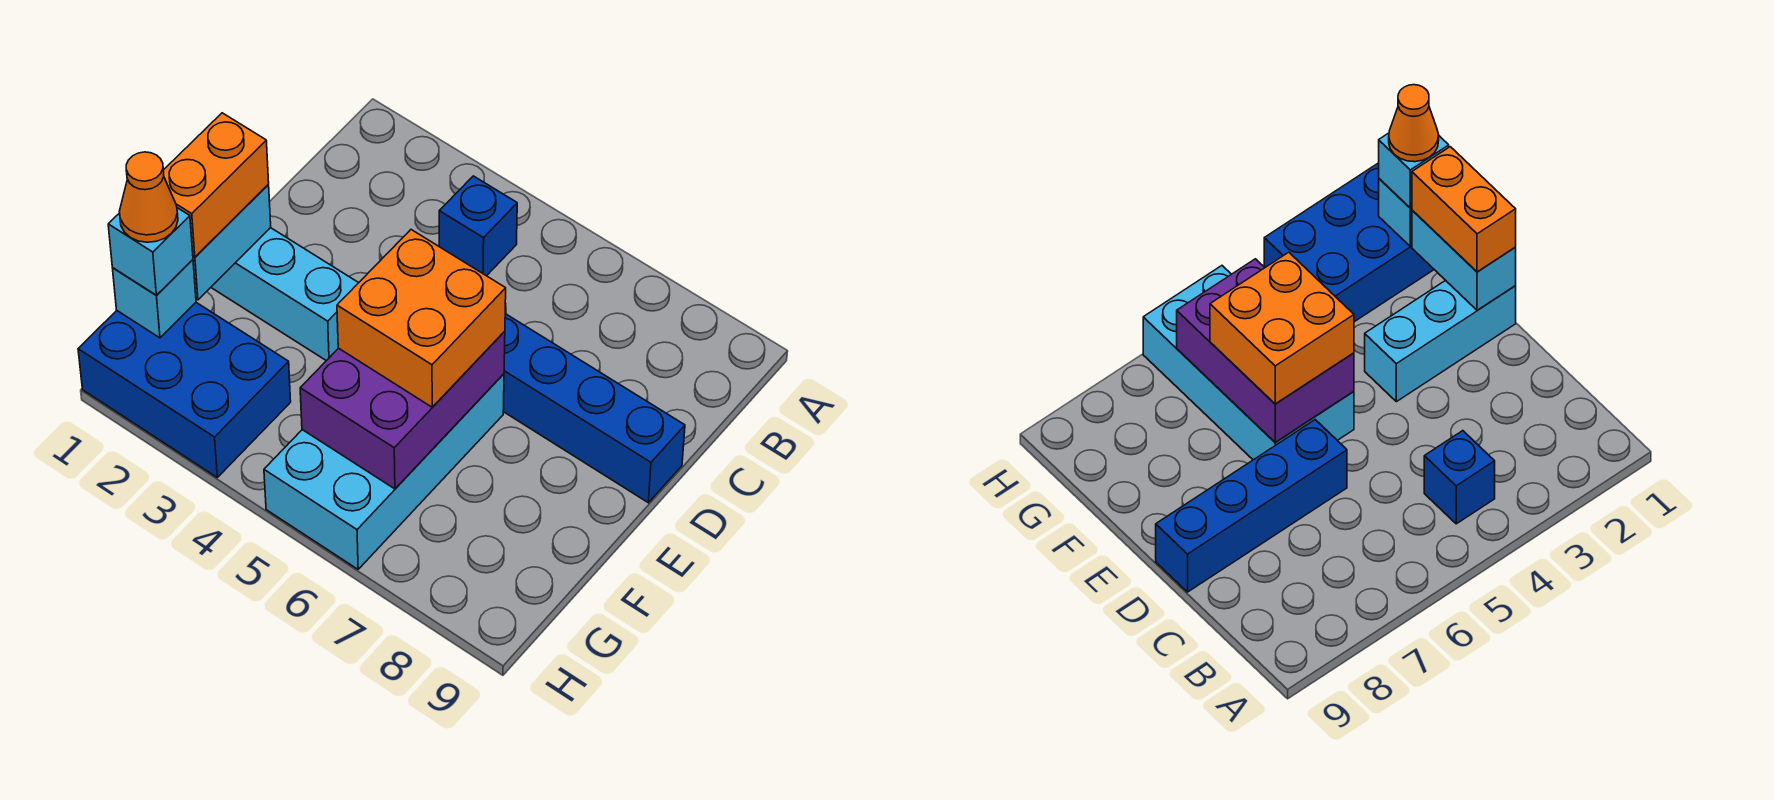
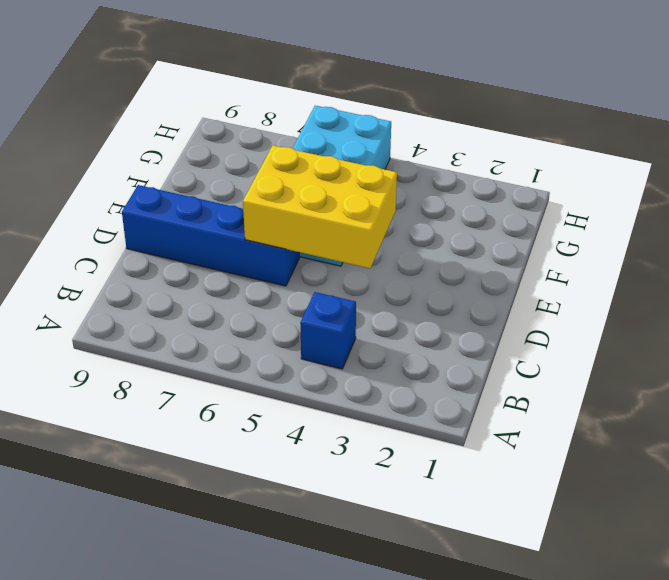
yellow brick D4:E6 level 2 -> purple brick E5:G6 level 2
none -> cyan brick E1:E3 level 1
none -> blue brick G1:H3 level 1
none -> cyan brick E1:F1 level 2

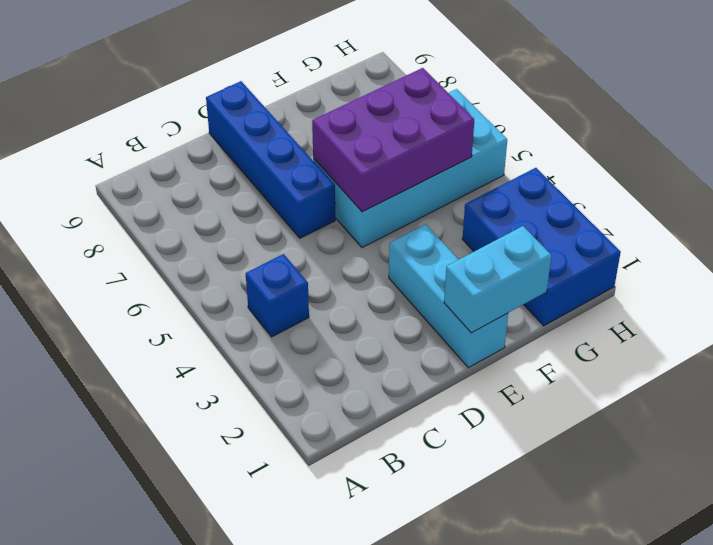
none -> cyan brick G1 level 2
none -> orange brick E1:F1 level 3
none -> orange brick E5:F6 level 3

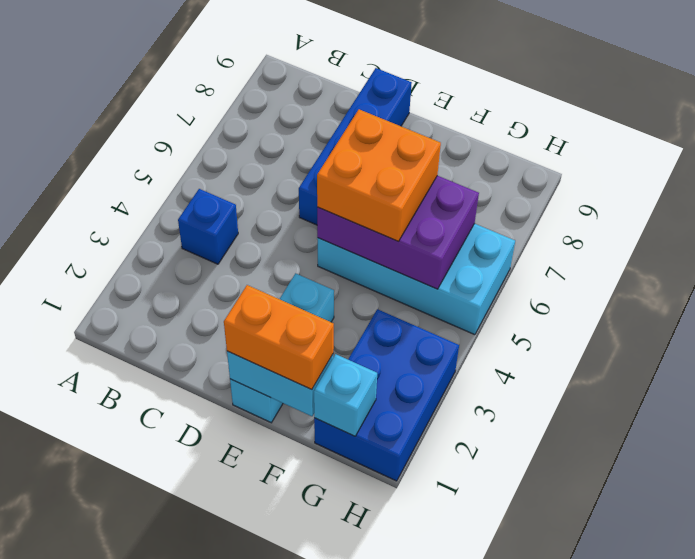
none -> cyan brick G1 level 3
none -> orange cone G1 level 4

